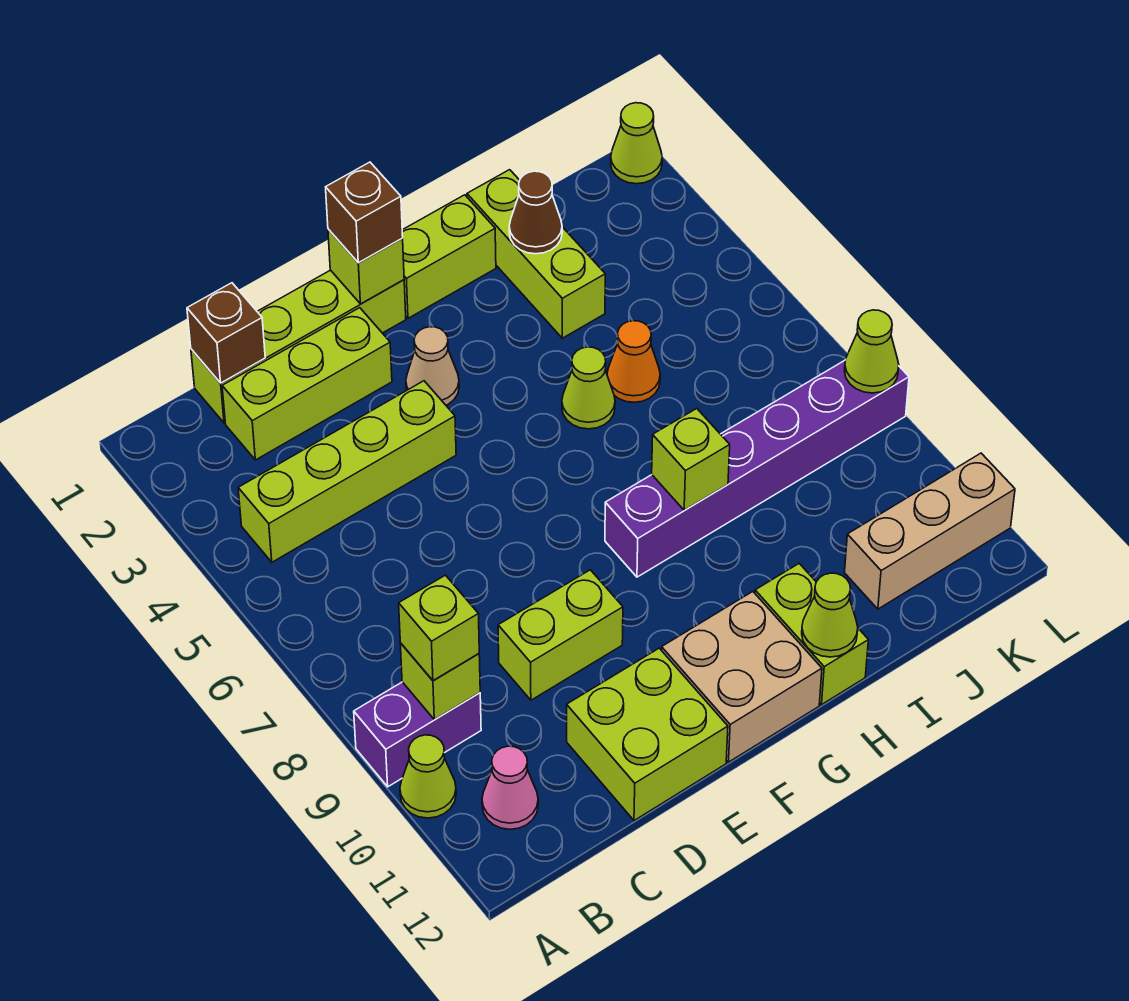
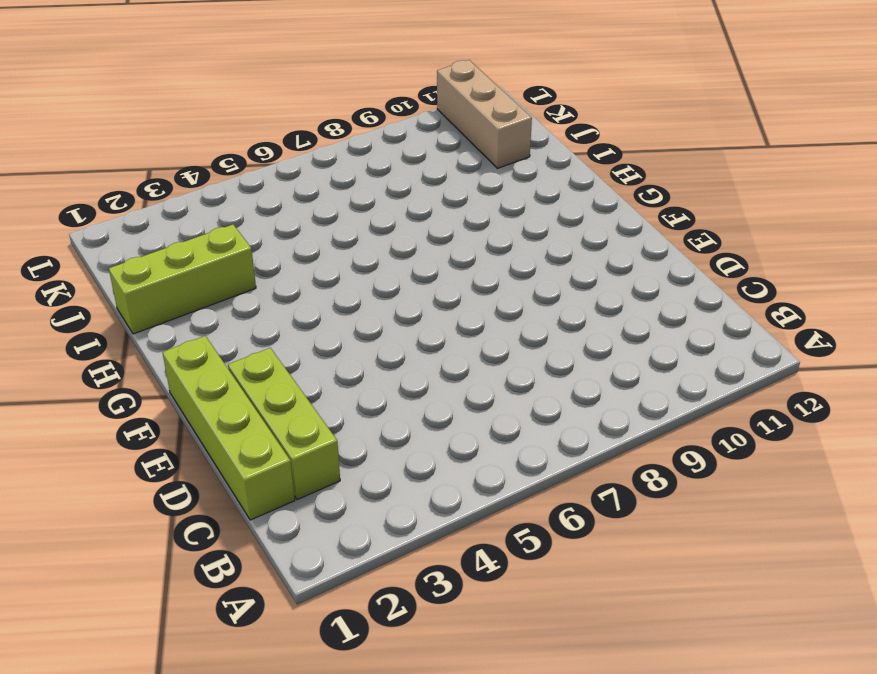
none -> purple brick A9:B9 level 1
none -> lime cone A10 level 1
none -> lime brick B4:E4 level 1

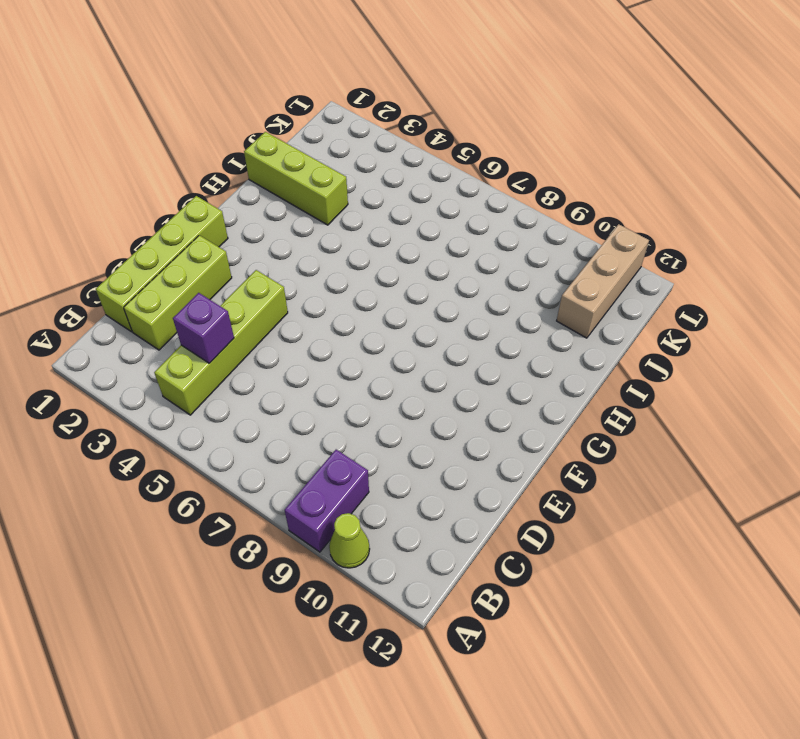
purple brick C4 level 2 -> none
none -> pink cone B11 level 1
none -> lime brick D9:E9 level 1
none -> lime brick D11:E12 level 1

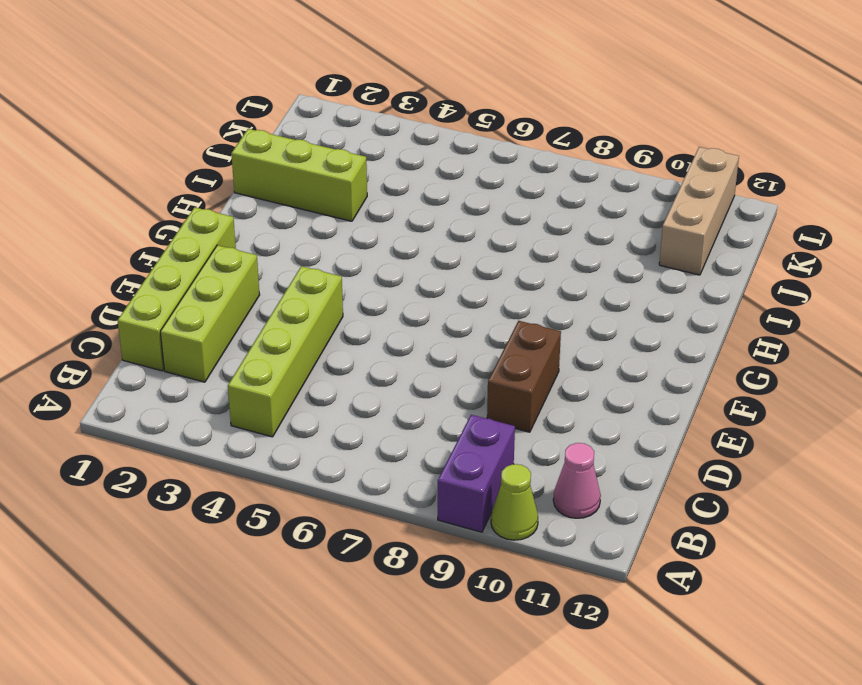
brown brick D9:E9 level 1 -> lime brick D9:E9 level 1
none -> lime brick D11:E12 level 1
none -> tan cone F3 level 1
none -> tan brick F11:G12 level 1

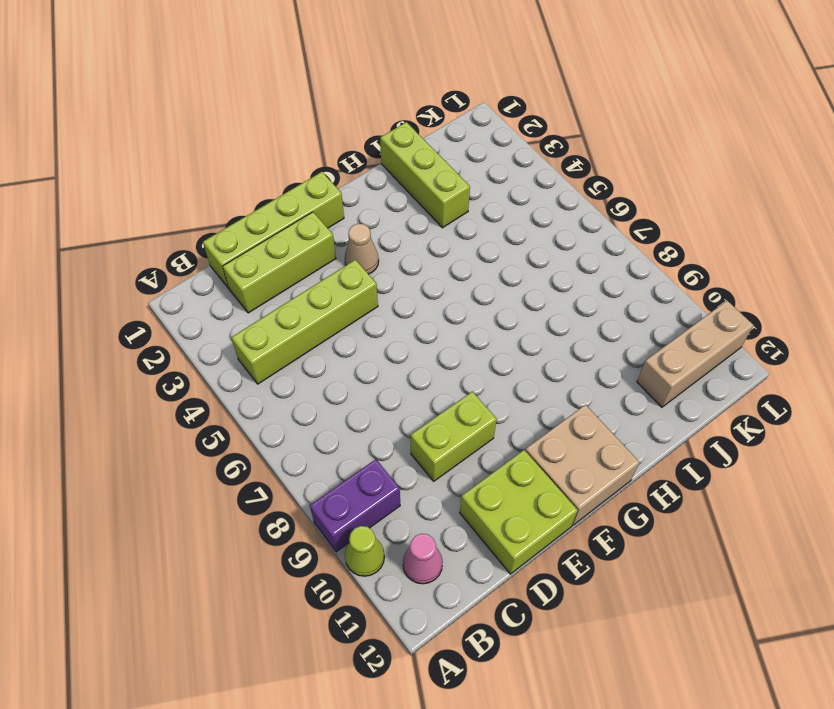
none -> lime brick G1:H1 level 1
none -> purple brick G8:L8 level 1
none -> lime cone H5 level 1

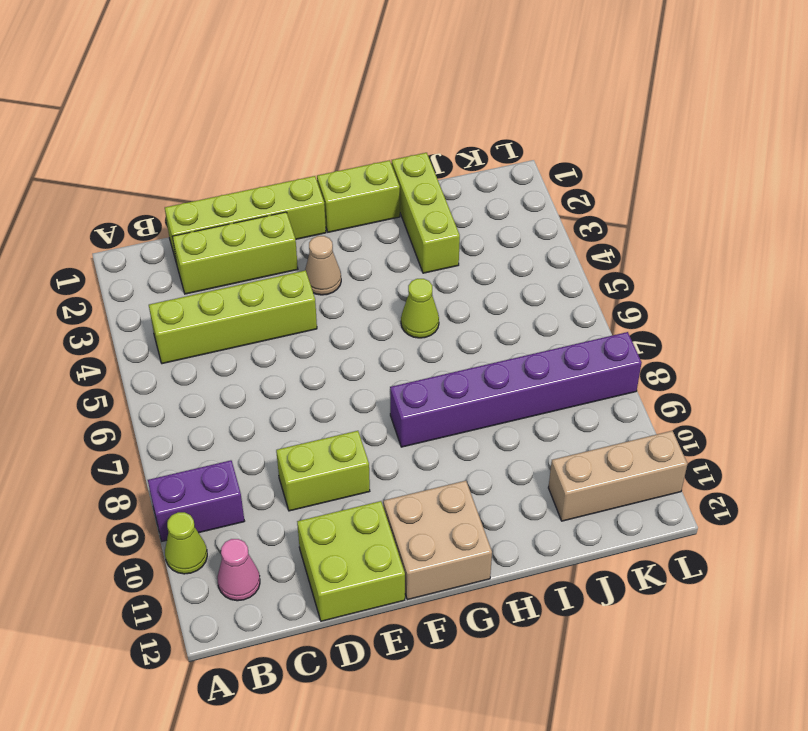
none -> lime brick H11:H12 level 1
none -> orange cone I5 level 1
none -> lime cone L1 level 1

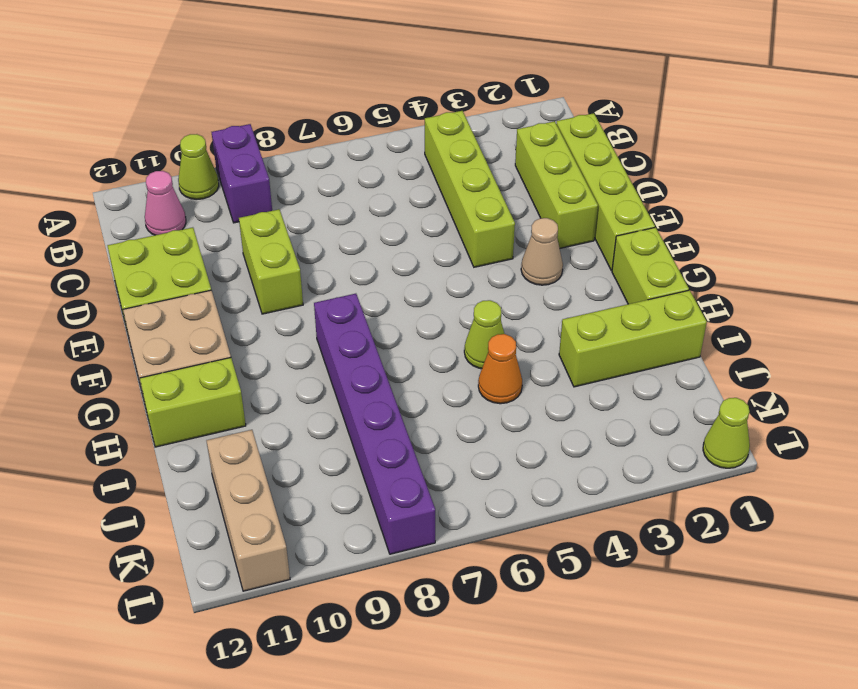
none -> lime brick B9 level 2
none -> brown brick C1 level 2
none -> lime brick F1 level 2

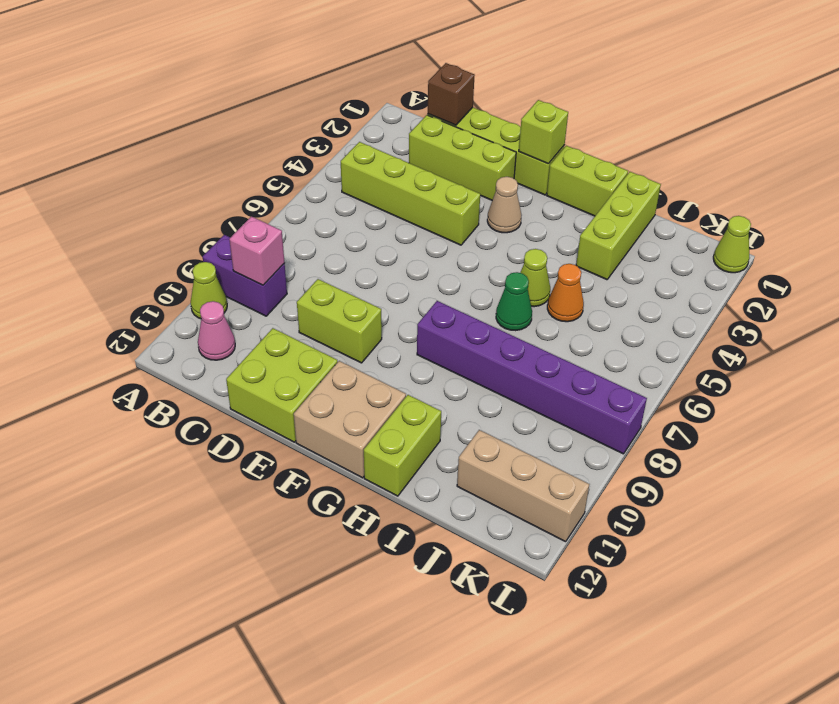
pink brick B9 level 2 -> lime brick B9 level 2
green cone H6 level 1 -> none
none -> lime brick H8 level 2
none -> lime cone H12 level 2
none -> brown cone I2 level 2

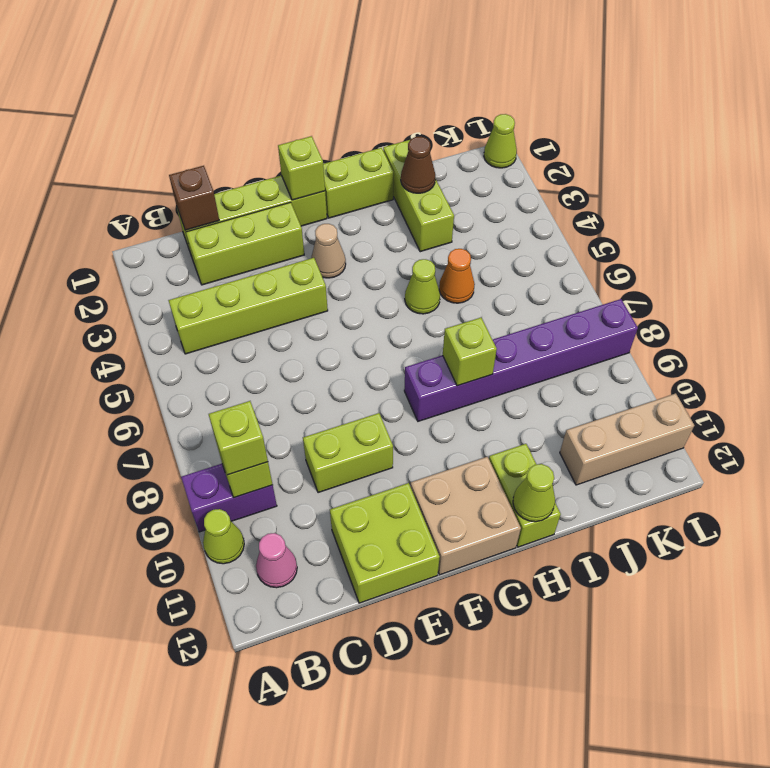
none -> lime cone L8 level 2
none -> brown brick F1 level 3

